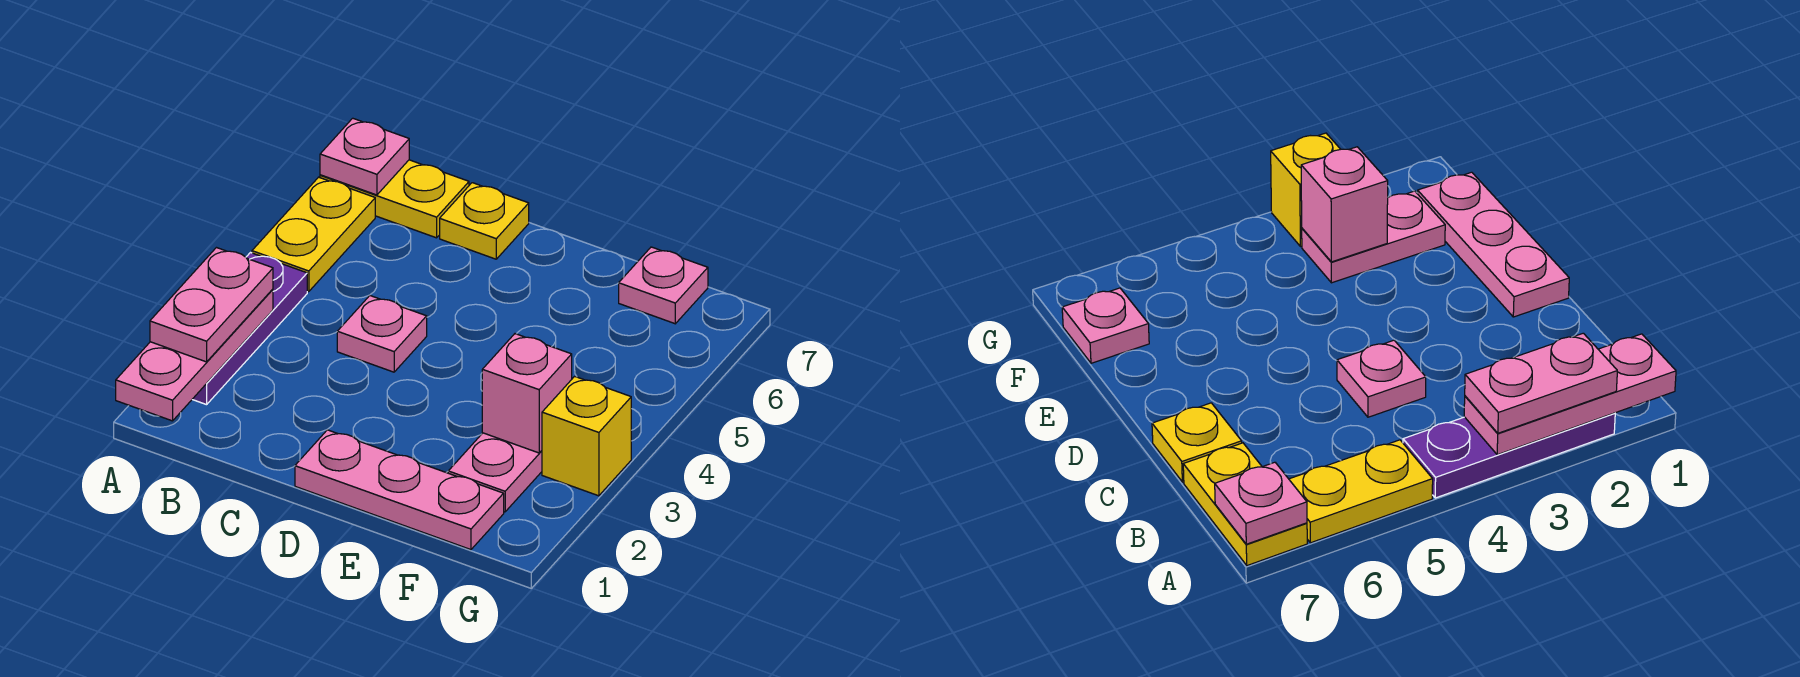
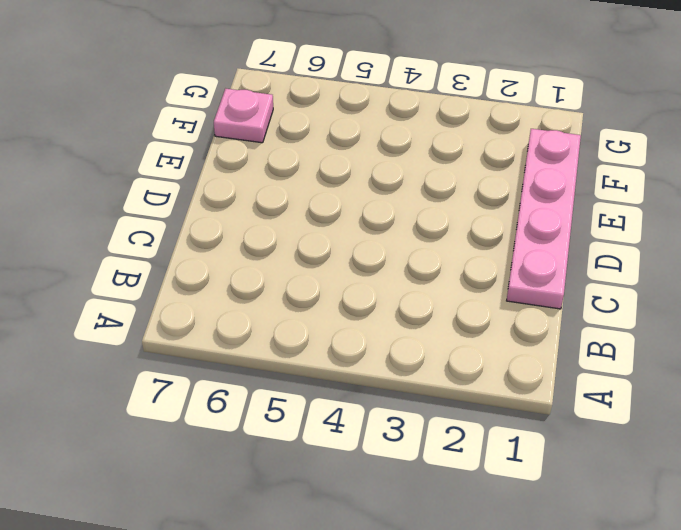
pink plate C1:F1 level 1 -> pink plate D1:F1 level 1
none -> purple plate A2:A4 level 1
none -> yellow plate A5:A6 level 1
none -> yellow plate A7:B7 level 1

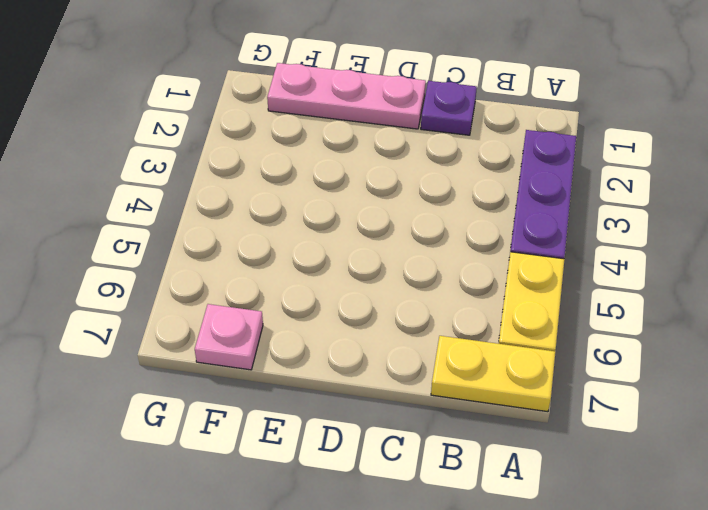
purple plate C1 level 1 -> none
none -> pink plate C4 level 1
none -> yellow plate C7 level 1
none -> pink plate F2:F3 level 1

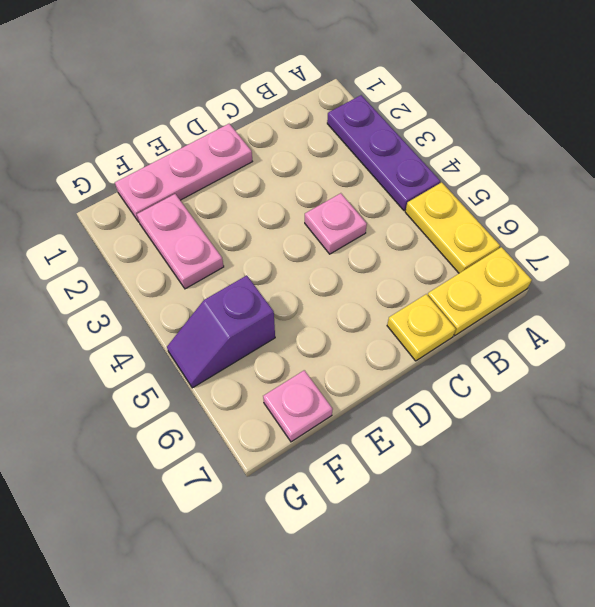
purple slope F5:G5 level 1 top F -> none
none -> yellow brick G3 level 1
none -> pink plate A1:A3 level 2
none -> pink plate A7 level 2

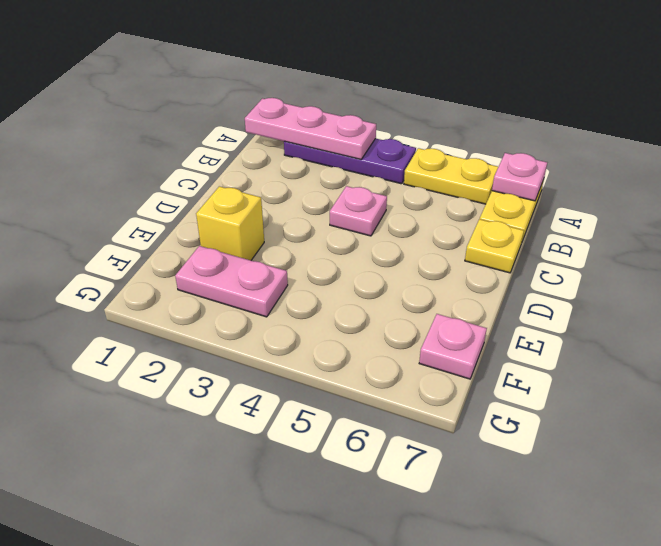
yellow brick E2 level 1 -> yellow brick G3 level 1
none -> pink plate D1:F1 level 1
none -> pink brick F3 level 2
none -> pink plate A2:A3 level 3

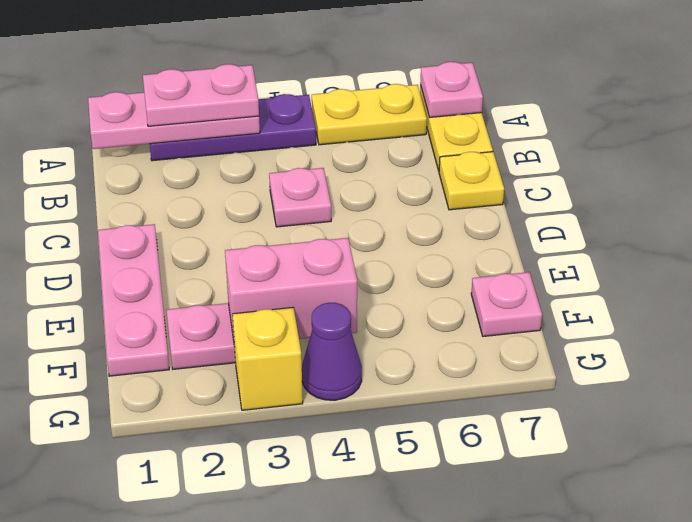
pink brick F3:F4 level 2 -> pink brick F3 level 2
purple cone G4 level 1 -> none

